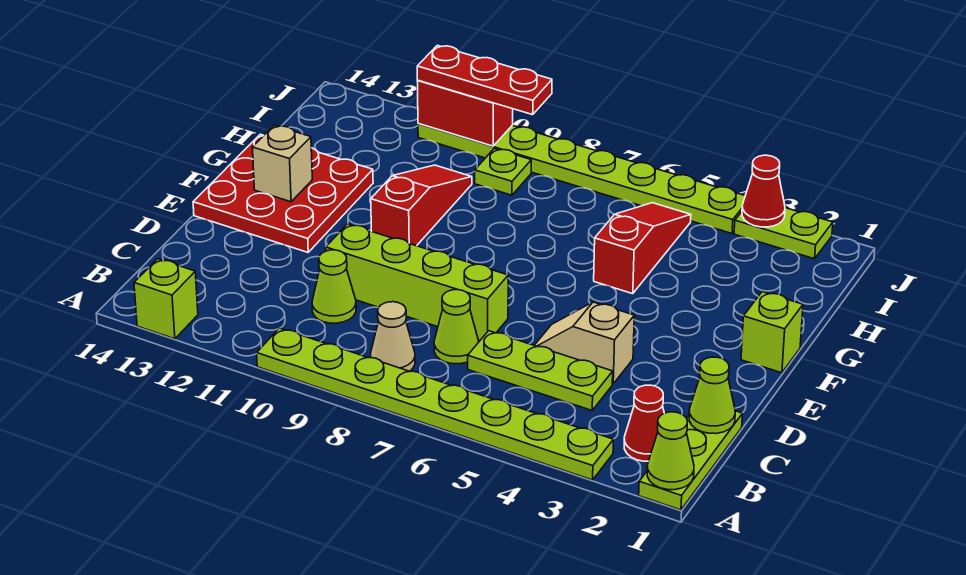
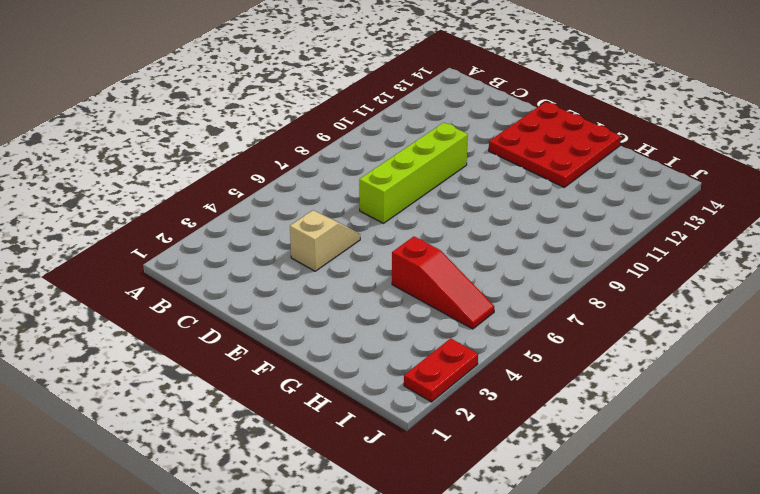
red plate J2:J3 level 1 -> lime plate J2:J3 level 1
none -> lime plate A1:C1 level 1
none -> lime plate A3:A10 level 1
none -> lime brick A13 level 1

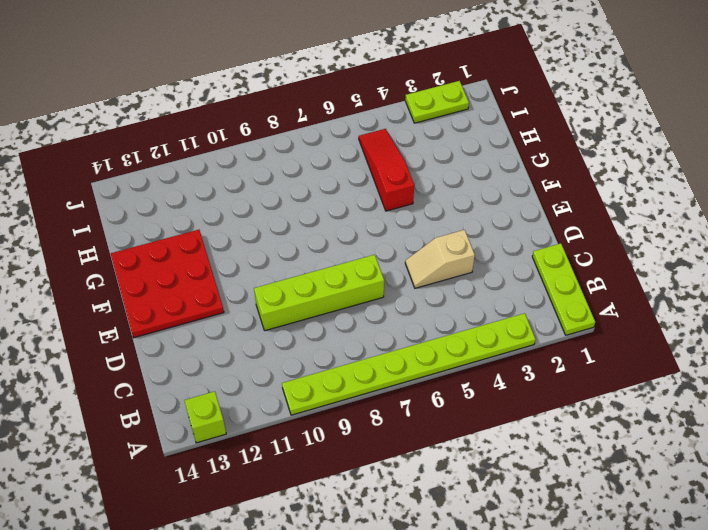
none -> red cone B2 level 1
none -> tan cone B8 level 1
none -> lime plate C4:C6 level 1

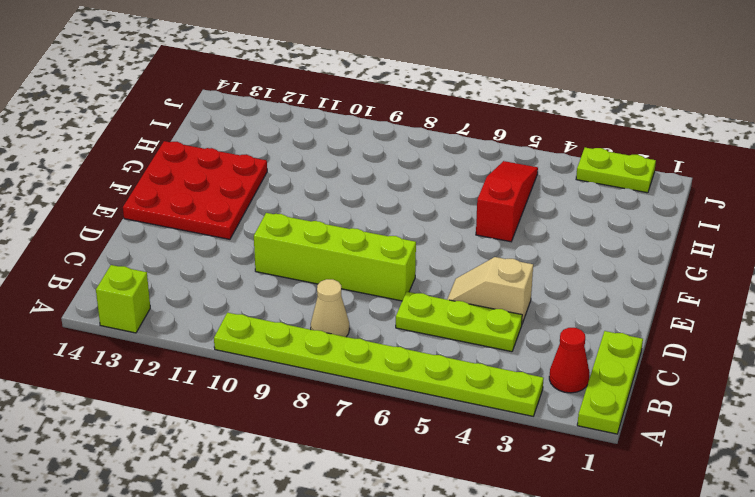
none -> lime cone C7 level 1
none -> lime cone C10 level 1
none -> lime brick F1 level 1

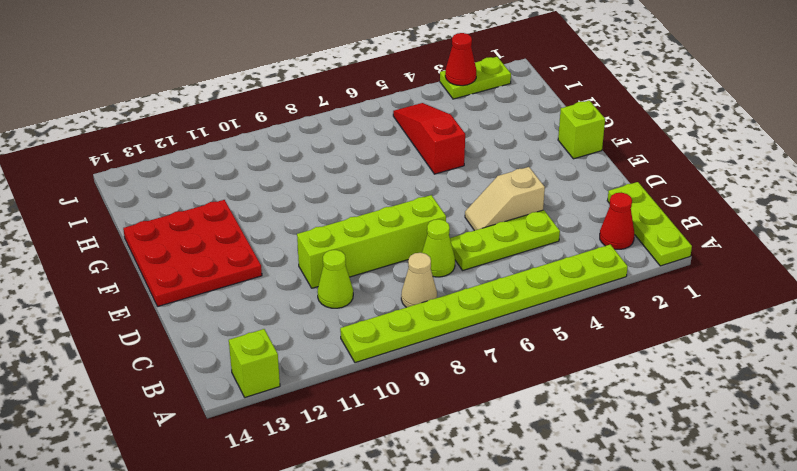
none -> red slope F10:H10 level 1 top F
none -> lime plate I9 level 1
none -> lime plate J4:J11 level 1

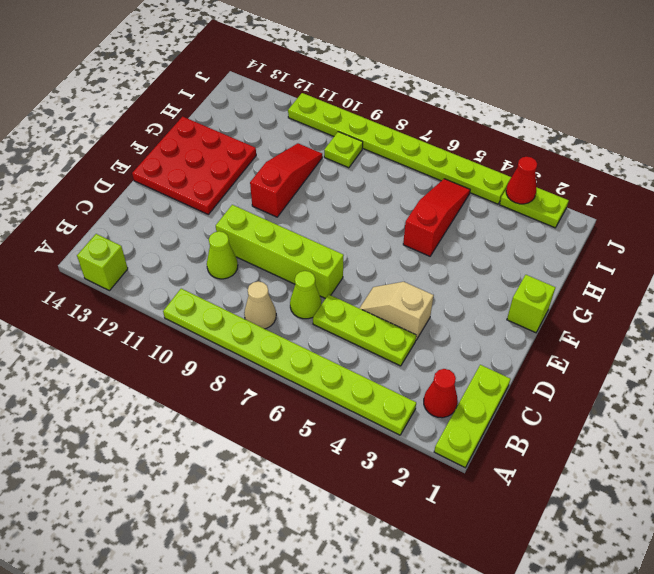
none -> lime cone A1 level 2
none -> lime cone C1 level 2
none -> tan brick F13 level 2

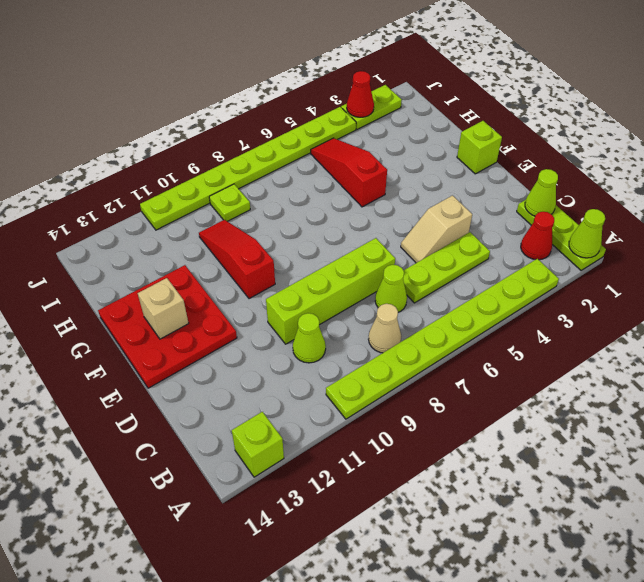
none -> red brick J10:J11 level 2
none -> red plate J9:J11 level 3

